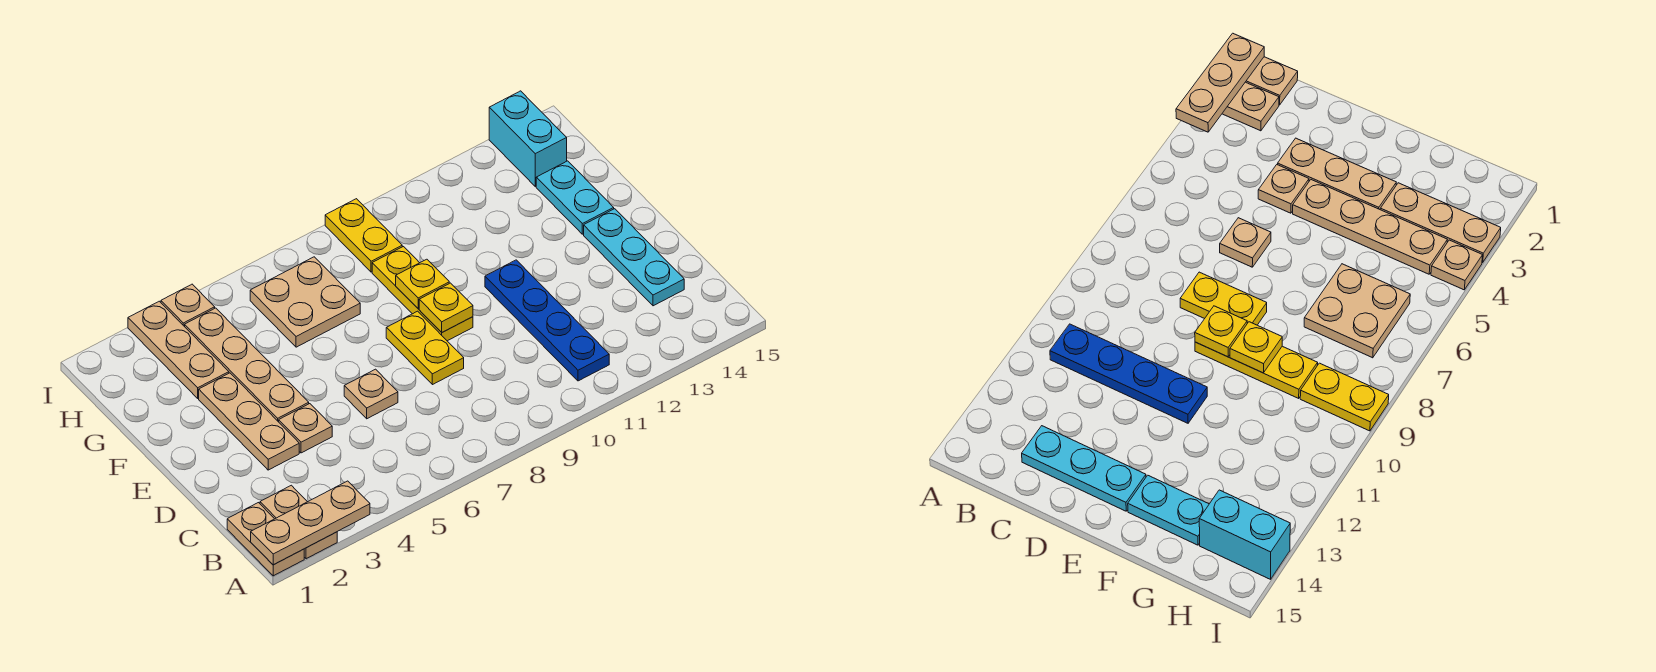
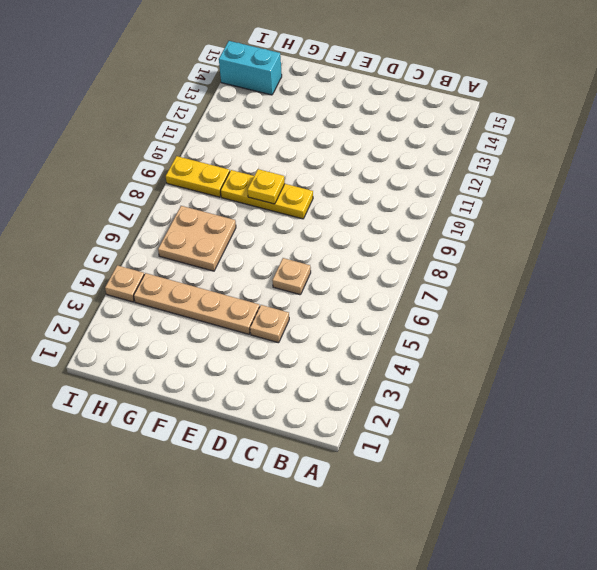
none -> tan plate A1:B1 level 1
none -> tan plate A2:B2 level 1
none -> blue plate B11:E11 level 1

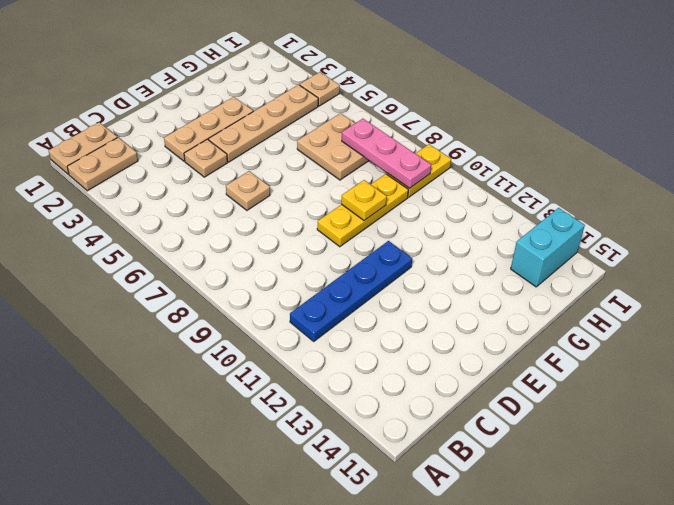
pink plate H7:H9 level 2 -> none
none -> cyan plate C14:E14 level 1
none -> yellow plate D8:E8 level 1
none -> cyan plate F14:G14 level 1

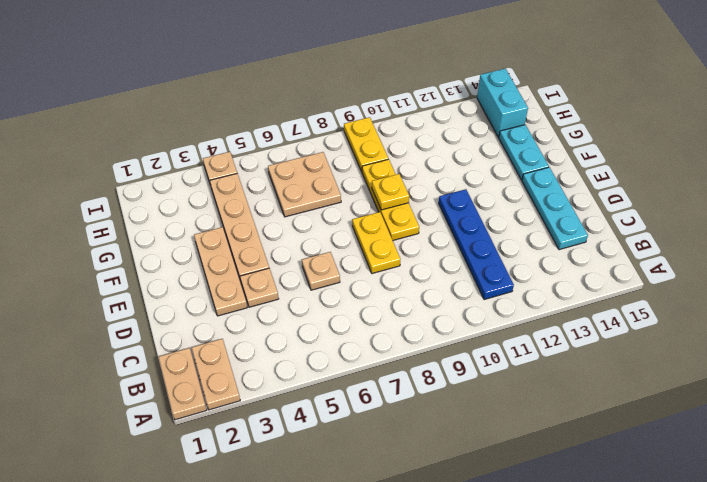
none -> tan plate G3:I3 level 1
none -> tan plate A1:A3 level 2
none -> yellow plate E9 level 2

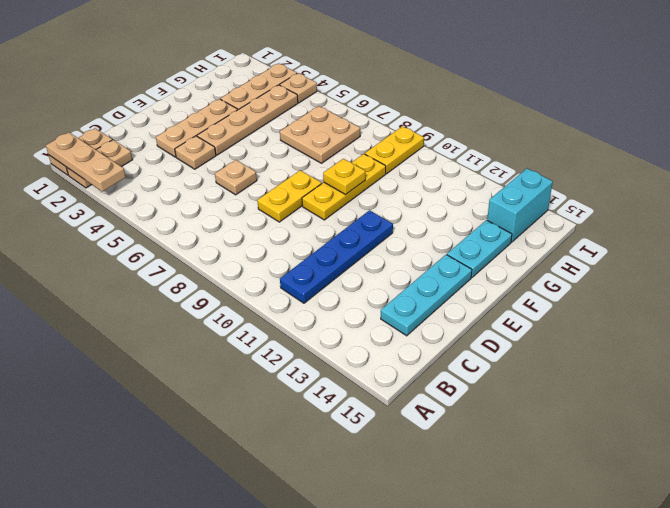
none -> yellow plate E9 level 2

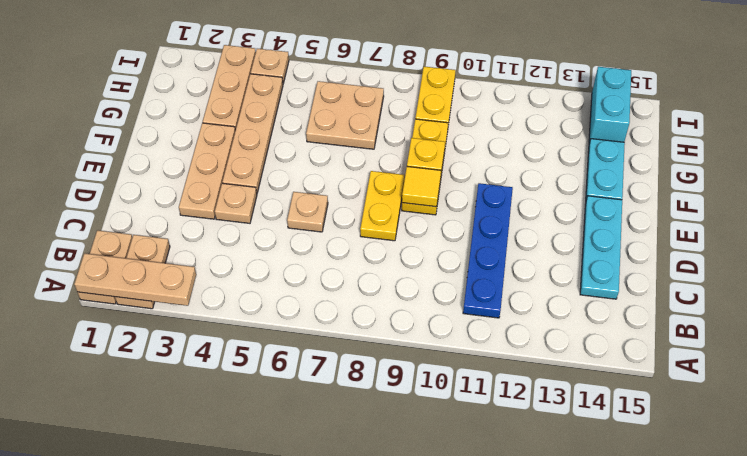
yellow tile E9 level 2 -> yellow plate E9 level 2

